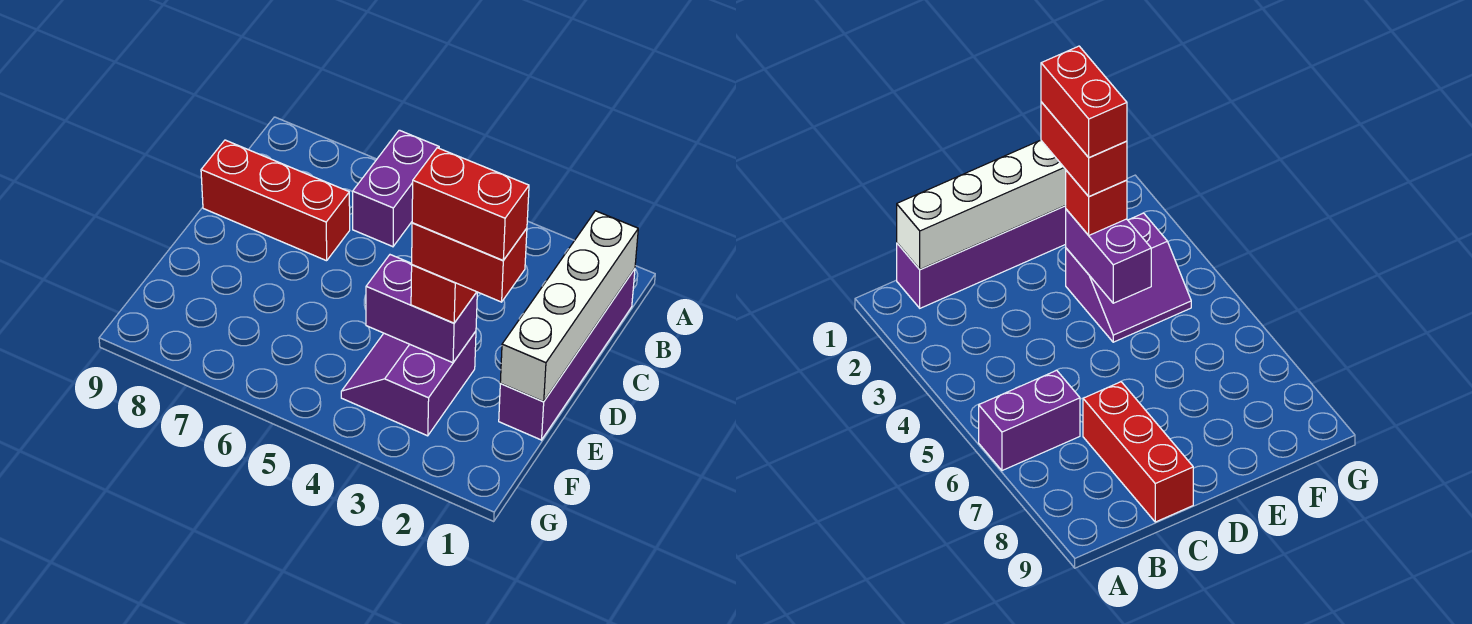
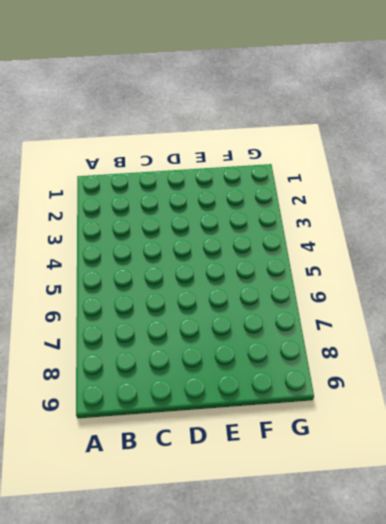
none -> purple brick A6:B6 level 1
none -> purple brick B1:E1 level 1

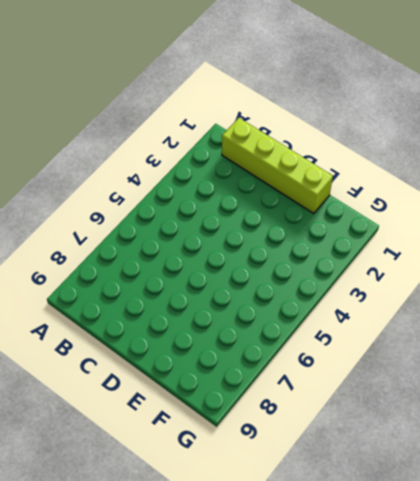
lime brick B1:E1 level 1 -> purple brick B1:E1 level 1
none -> purple brick A6:B6 level 1
none -> red brick C7:C9 level 1

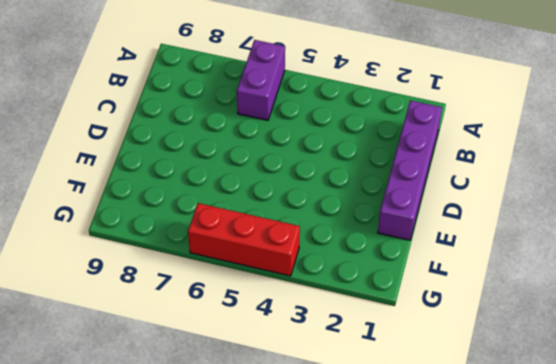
red brick G4:G6 level 1 -> red brick C7:C9 level 1
none -> purple slope E3:F4 level 1 top 3
none -> white brick B1:E1 level 2

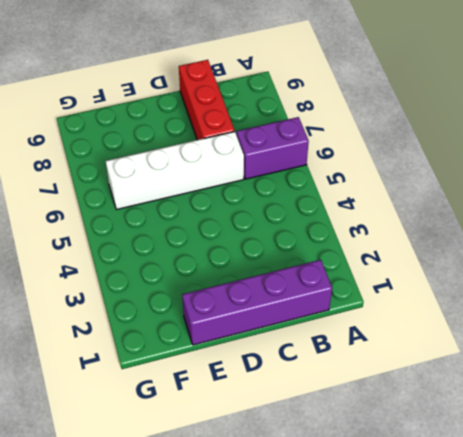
white brick C6:F6 level 1 -> white brick B1:E1 level 2
none -> purple slope E3:F4 level 1 top 3
none -> purple brick E3:E4 level 2

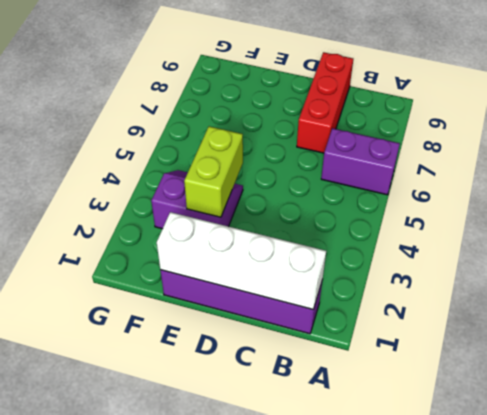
lime brick E3:E4 level 2 -> purple brick E3:E4 level 2
none -> red brick E3 level 3
none -> red brick E2:E3 level 4

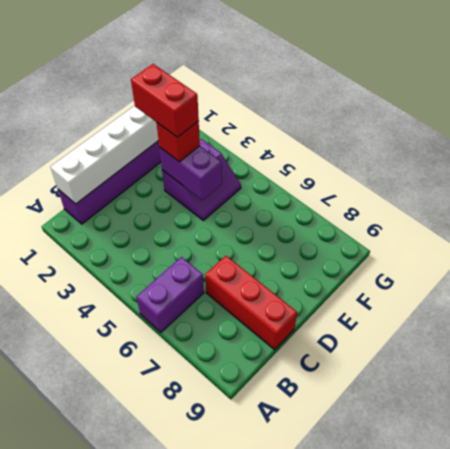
none -> red brick E2:E3 level 5

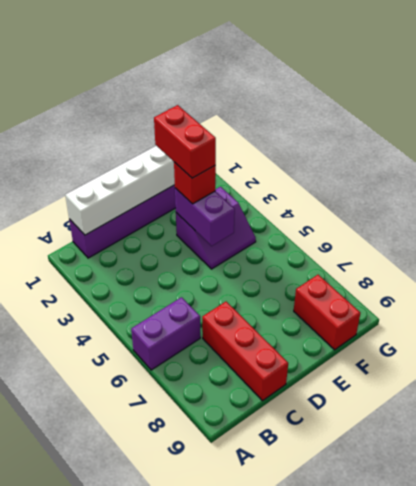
red brick F8:F9 level 1 -> red brick E2:E3 level 5

